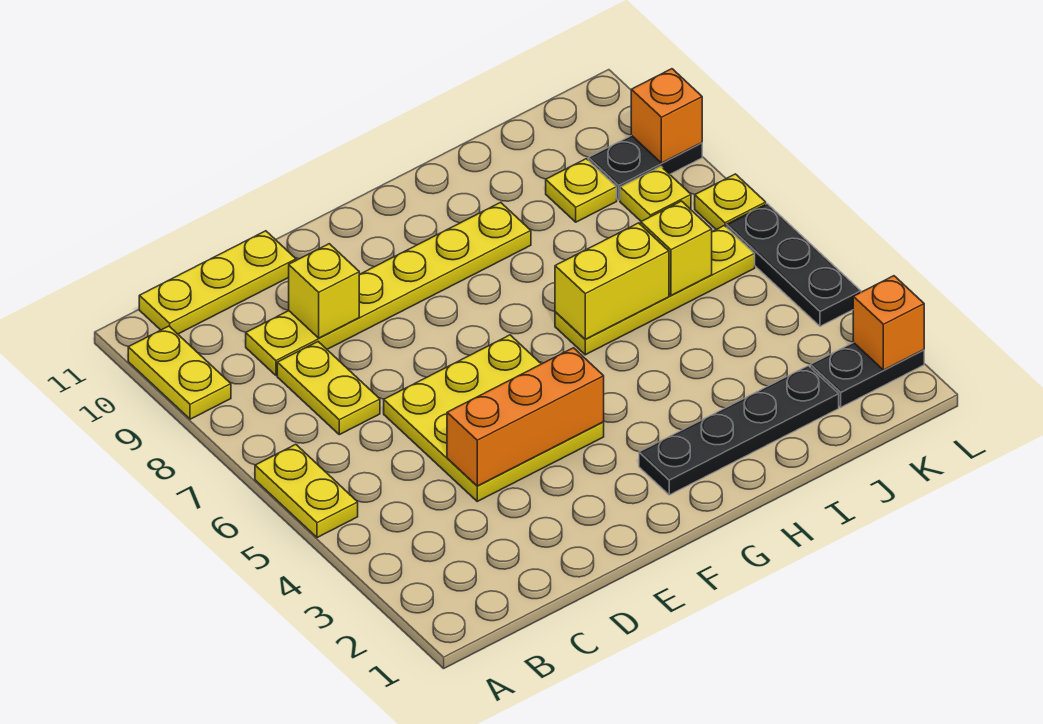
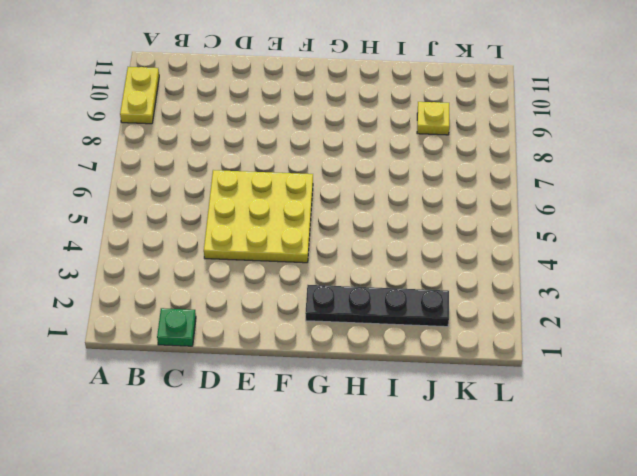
green plate C1 level 1 -> none
none -> yellow plate A5:A6 level 1
none -> yellow plate B11:D11 level 1
none -> yellow plate C7:C8 level 1

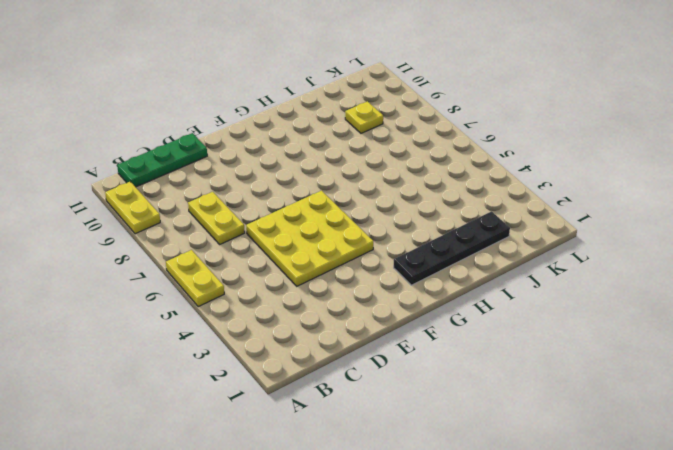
green plate B11:D11 level 1 -> yellow plate B11:D11 level 1
none -> yellow plate C9:H9 level 1
none -> yellow plate H6:K6 level 1
none -> black plate K2:L2 level 1

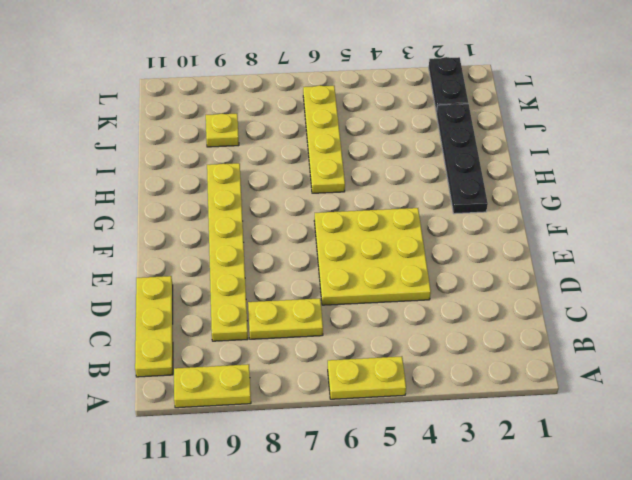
none -> yellow plate K8 level 1
none -> black plate K9:L9 level 1
none -> black plate L4:L6 level 1

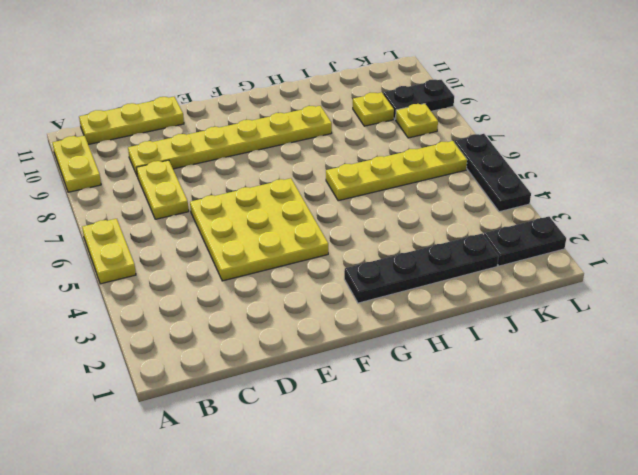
none -> yellow plate L7 level 1
none -> orange brick D4:F4 level 2
none -> yellow brick D9 level 2

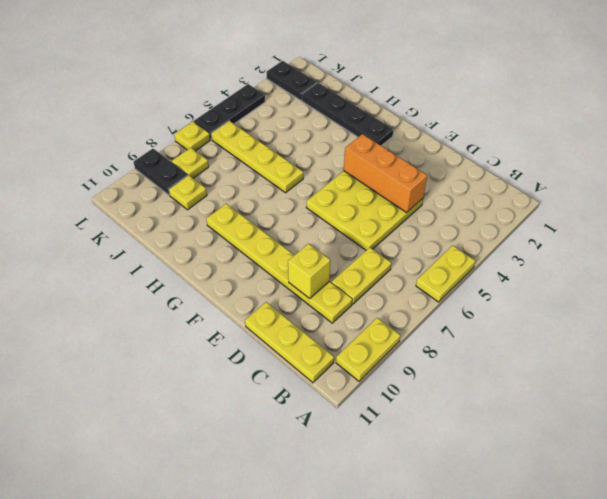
none -> yellow brick H6:I6 level 2
none -> yellow brick J6 level 2
none -> orange brick L2 level 2

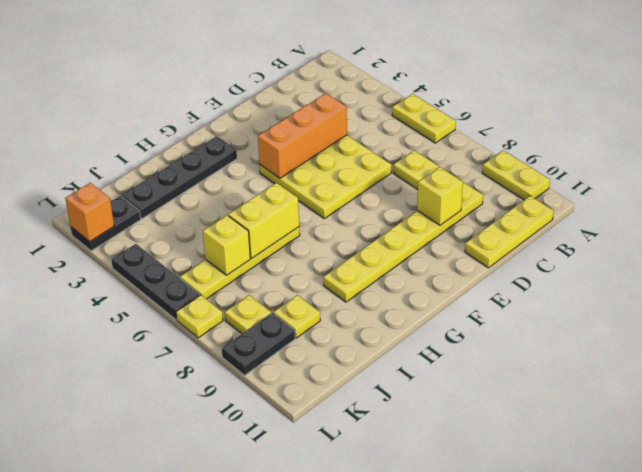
none -> orange brick L9 level 2

